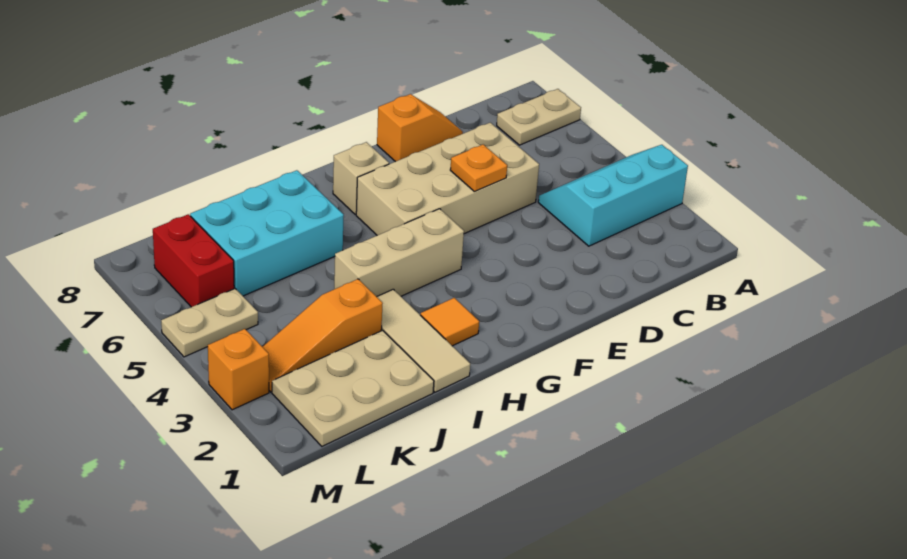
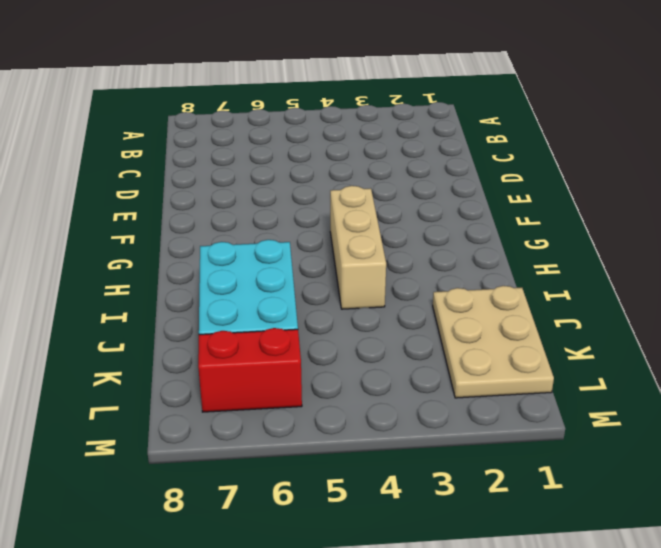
none -> cyan slope A3:C4 level 1 top 3
none -> tan plate A7:B7 level 1
none -> tan brick D5:G6 level 1

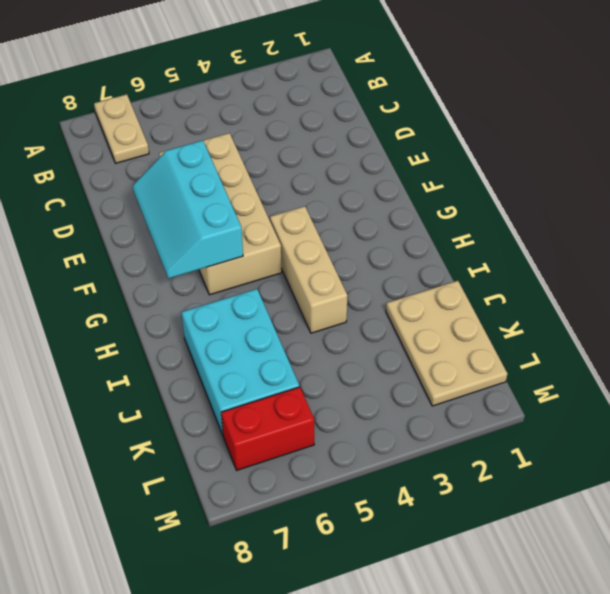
cyan slope E6:G7 level 2 top 6 -> cyan slope A3:C4 level 1 top 3
none -> orange slope D8:E8 level 1 top E
none -> tan brick G7 level 1
none -> orange tile H2 level 1

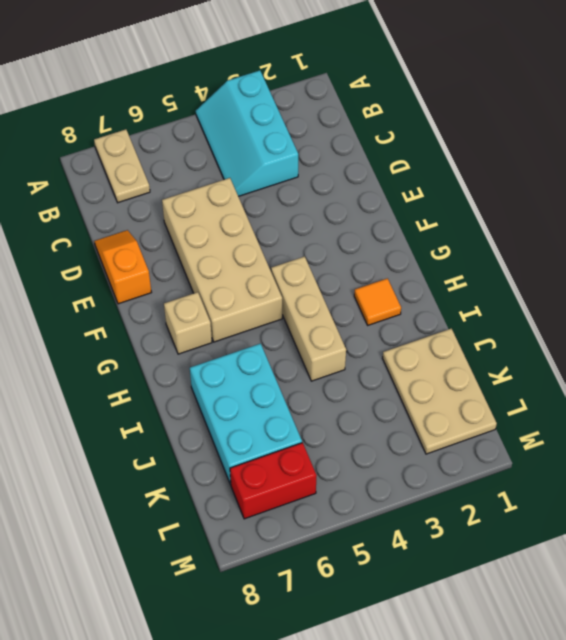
none -> tan tile I1:I3 level 1
none -> orange slope J3:L3 level 1 top J
none -> tan plate L5:M5 level 1

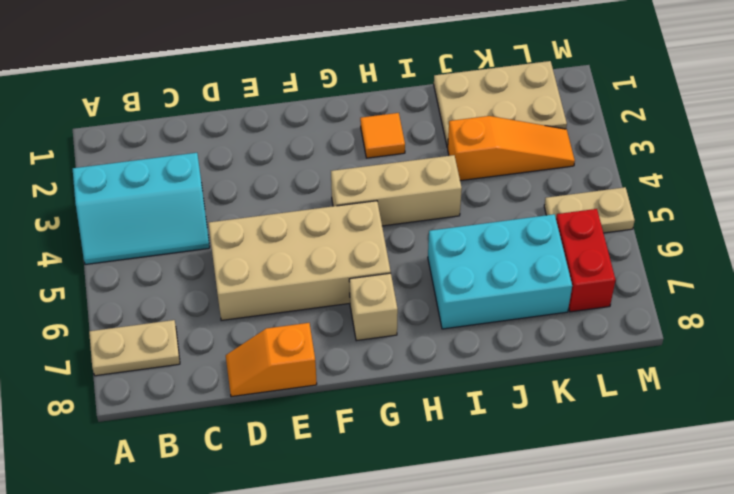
none -> tan tile I1:I3 level 1
none -> orange brick M3 level 1
none -> orange plate E5 level 2

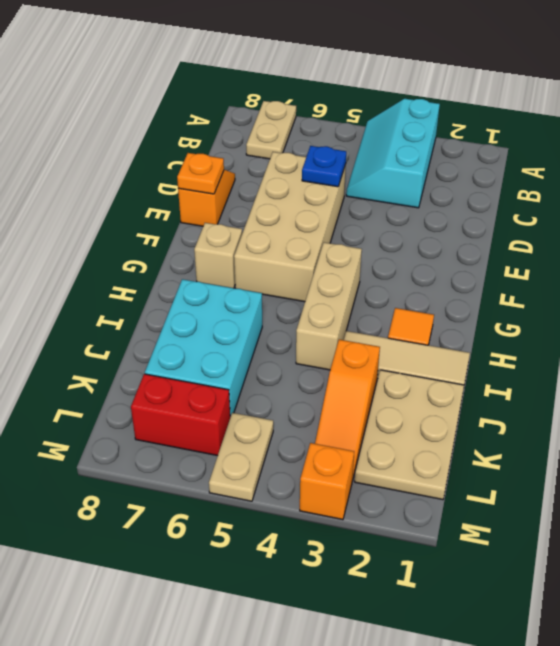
blue plate D5 level 2 -> none
orange plate E8 level 2 -> orange plate E5 level 2

